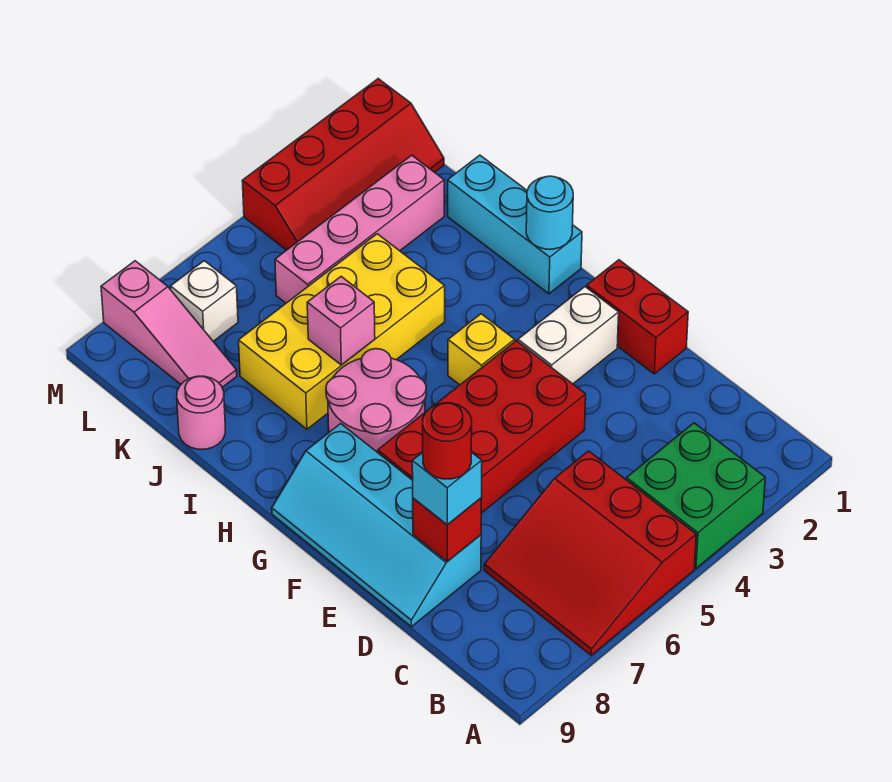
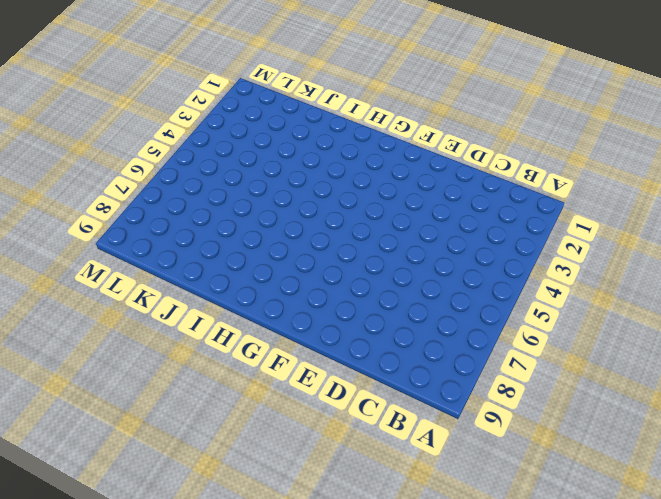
none -> green brick A3:B4 level 1
none -> red slope A5:C7 level 1 top 5
none -> cyan slope D8:G9 level 1 top 8

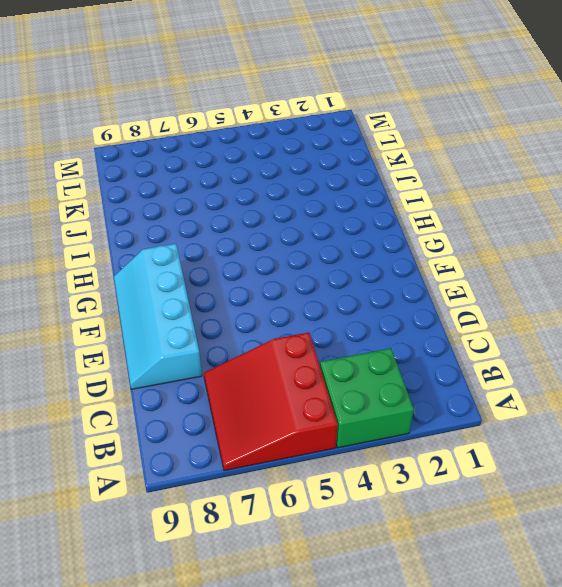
none -> red brick E1:F1 level 1
none -> red brick E4:F7 level 1
none -> white brick F2:F3 level 1

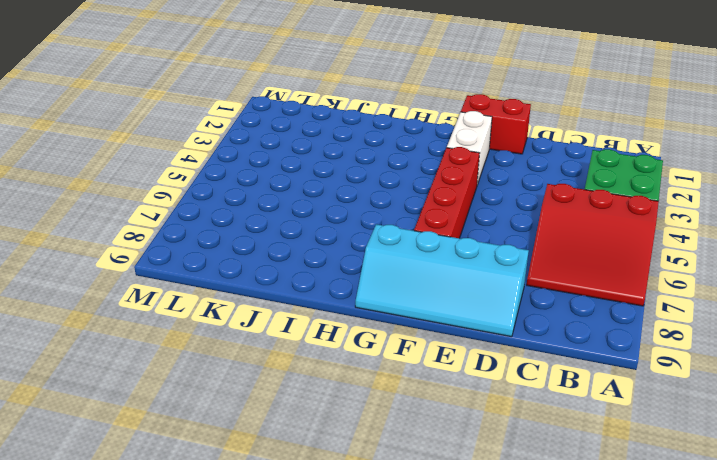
red brick F4:F7 level 1 -> red brick E4:F7 level 1
none -> yellow brick G4 level 1
none -> pink round brick G6:H7 level 1
none -> cyan brick H1:J1 level 1

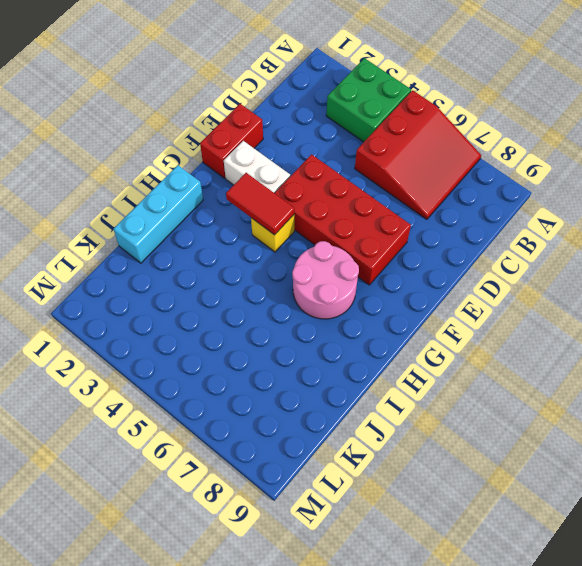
red tile G3:G4 level 2 -> none
none -> cyan slope D8:G9 level 1 top 8
none -> yellow brick I4:J7 level 1
none -> pink round brick J9 level 1

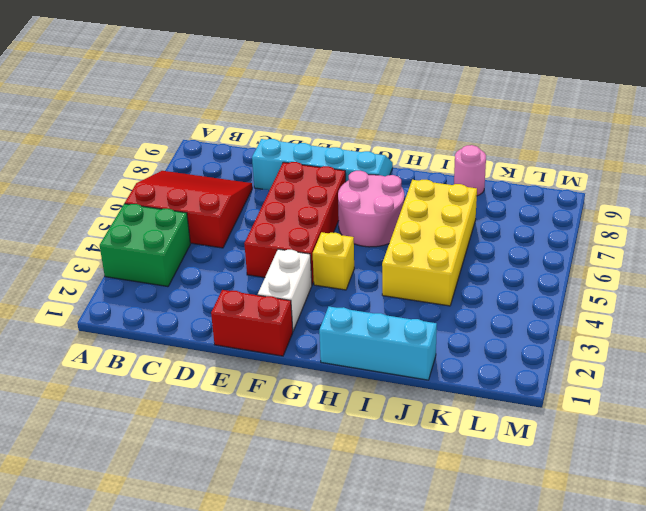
none -> pink brick K2:K5 level 1
none -> pink slope K8:M8 level 1 top M
none -> red slope L1:M4 level 1 top M

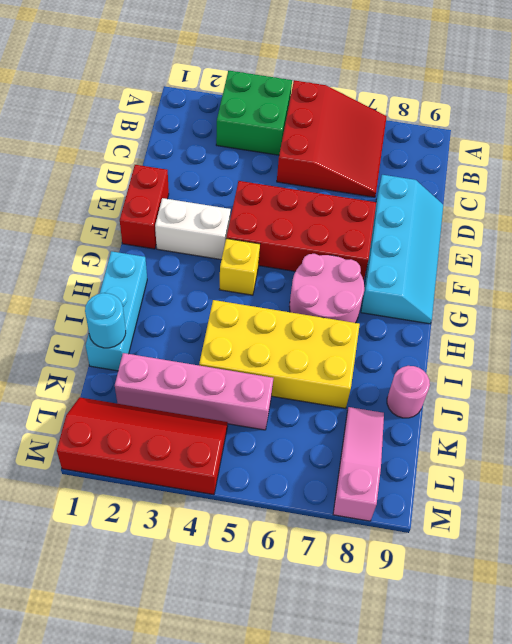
cyan round brick J1 level 2 -> cyan round brick H1 level 2
none -> white brick L7 level 1
none -> red brick D8 level 2
none -> pink brick I6 level 2

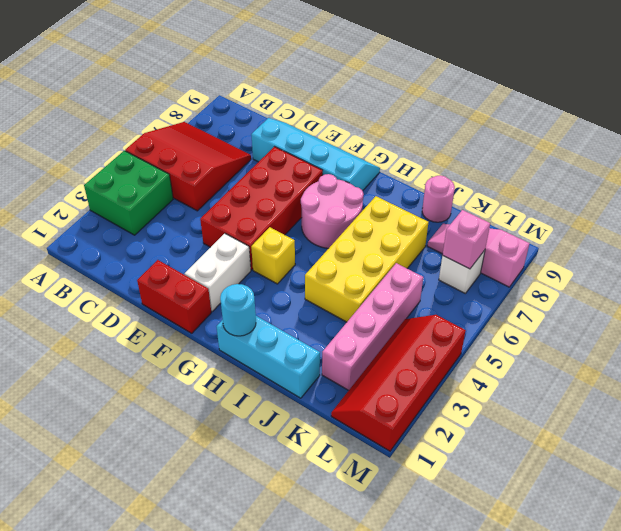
pink brick L7 level 2 -> pink brick I6 level 2
none -> red brick D8 level 2
none -> cyan brick D8 level 3
none -> red round brick D8 level 4

